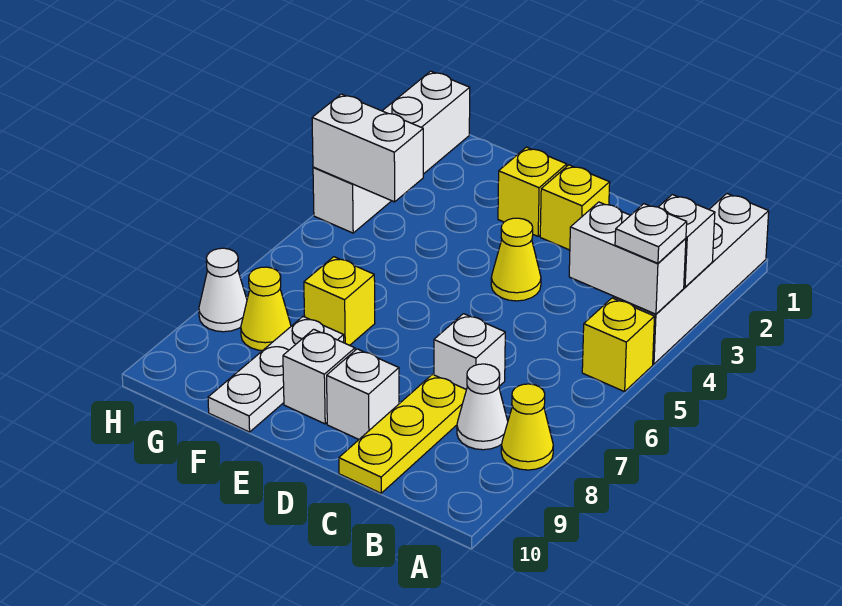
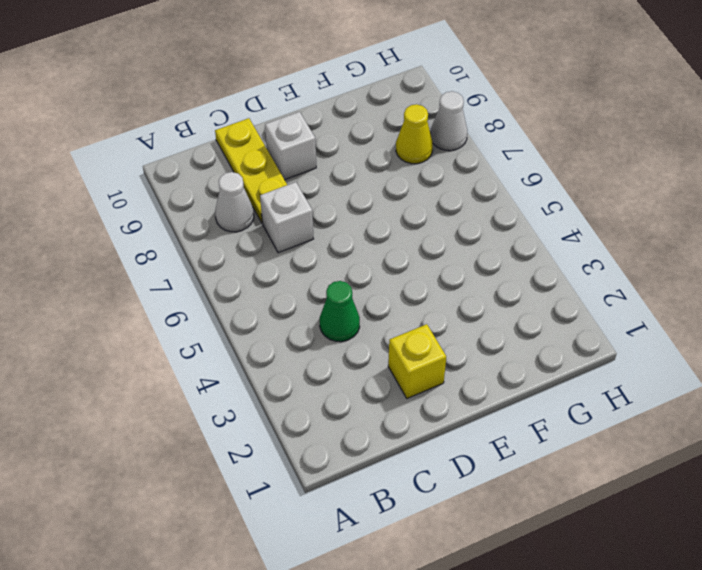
green cone C4 level 1 -> none
none -> white brick A1:A4 level 1
none -> yellow brick A5 level 1
none -> yellow cone A8 level 1

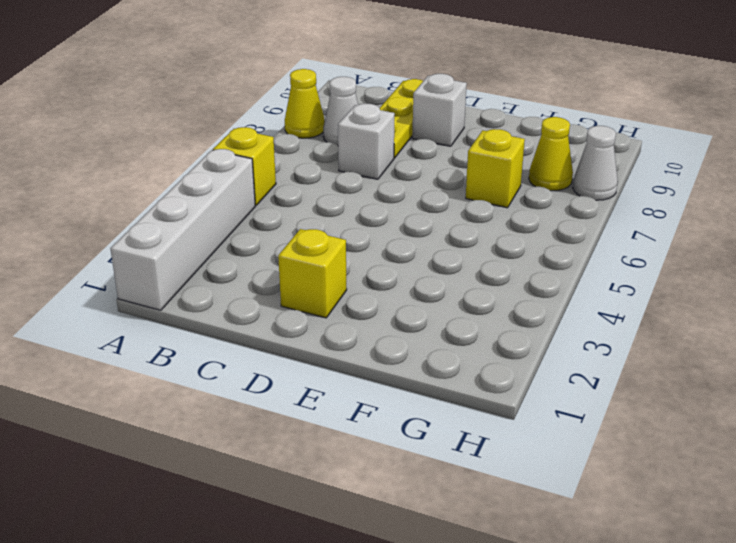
none -> yellow cone D4 level 1
none -> yellow brick E2 level 1
none -> white brick E9 level 1

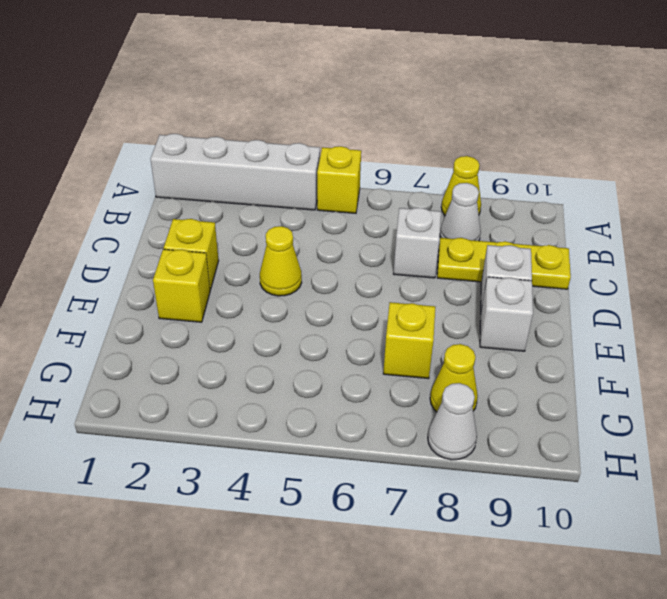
none -> white plate F8:F10 level 1
none -> white brick H1:H4 level 1
none -> white brick A3 level 2

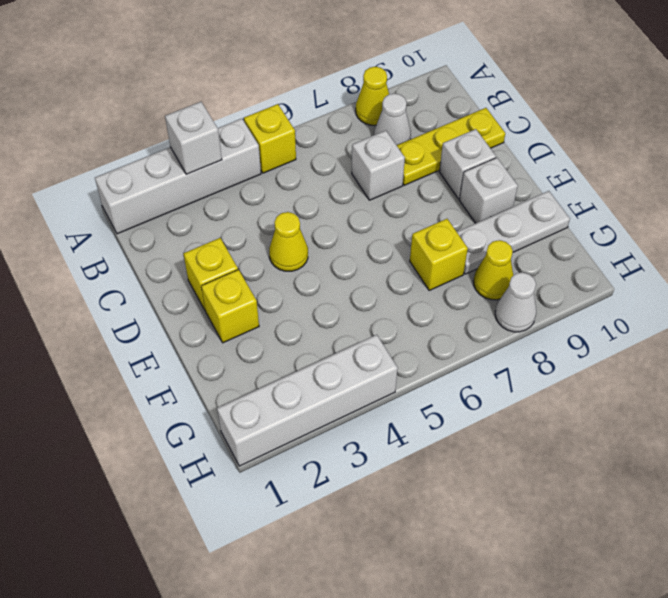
none -> white brick A4:B4 level 2
none -> white brick G4:H4 level 2
none -> white plate A4 level 3

